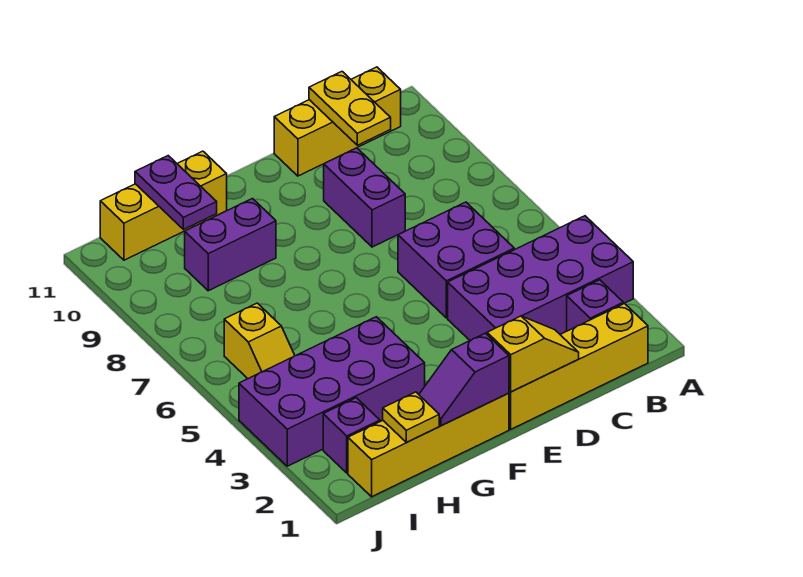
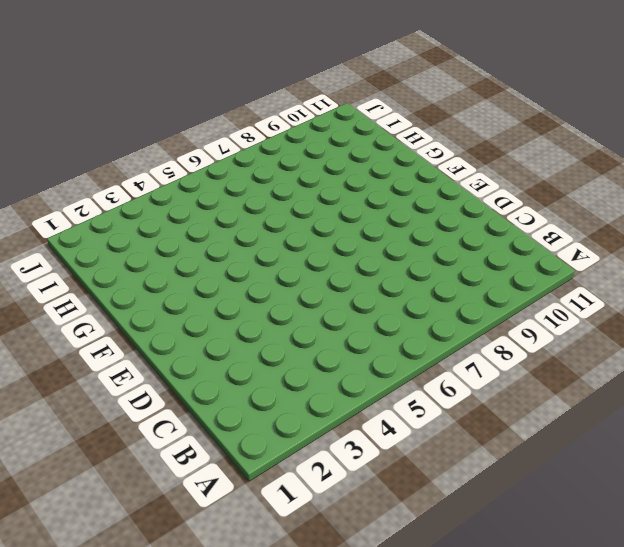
none -> purple brick A3:D4 level 1
none -> yellow brick B1:E1 level 1
none -> purple brick B2 level 1

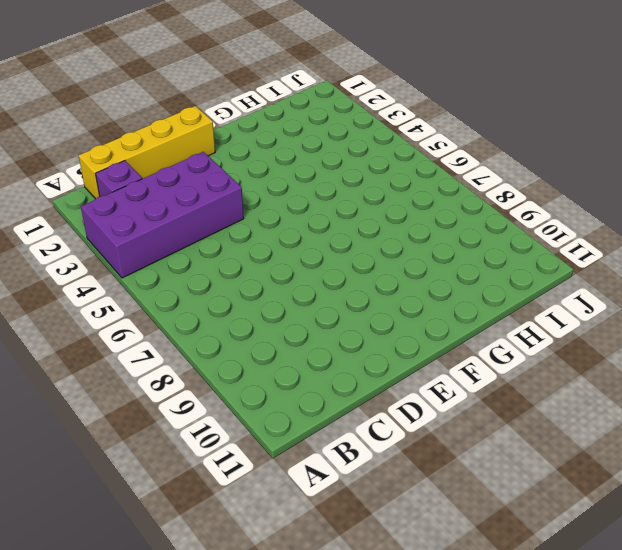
none -> yellow brick B11:D11 level 1
none -> purple brick C5:D6 level 1
none -> purple brick D8:D9 level 1

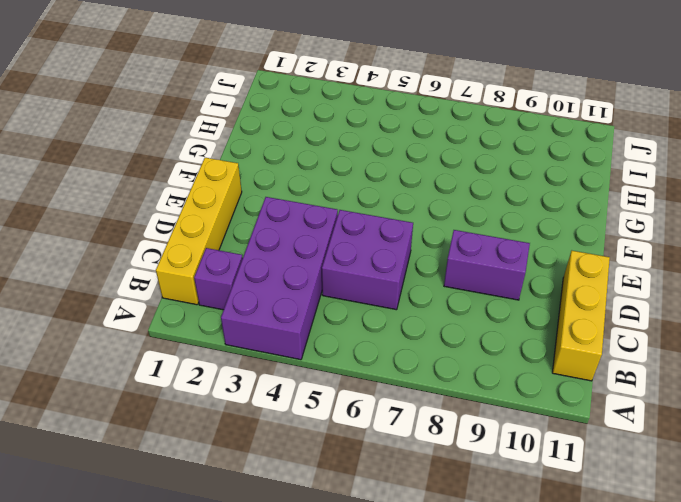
none -> yellow brick F1:I1 level 1
none -> purple brick G3:J4 level 1
none -> purple brick G9:H9 level 1

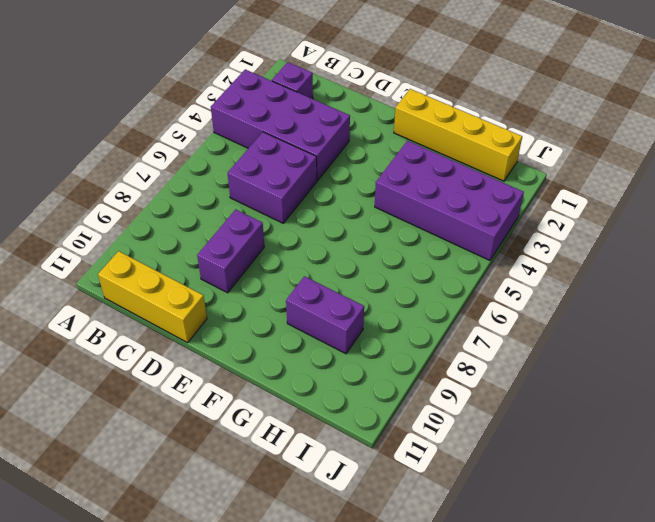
none -> yellow brick B1:E1 level 1
none -> yellow brick G11:I11 level 1
none -> purple brick I2 level 1

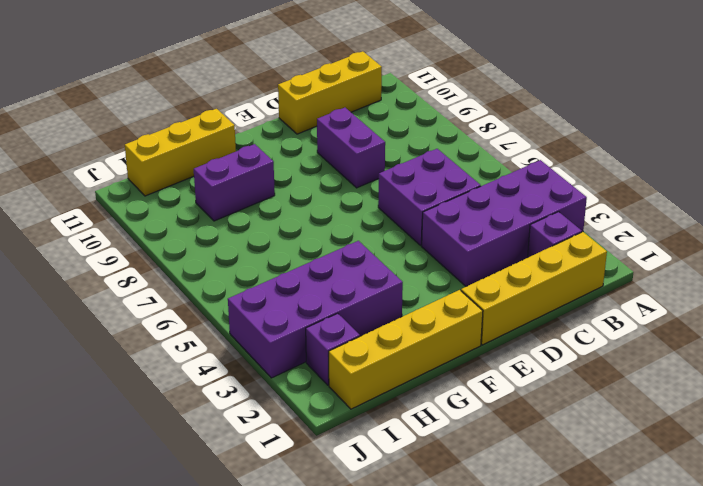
none -> yellow slope I5:I6 level 1 top 6
none -> yellow plate C10:C11 level 2
none -> yellow slope D1:E1 level 2 top E

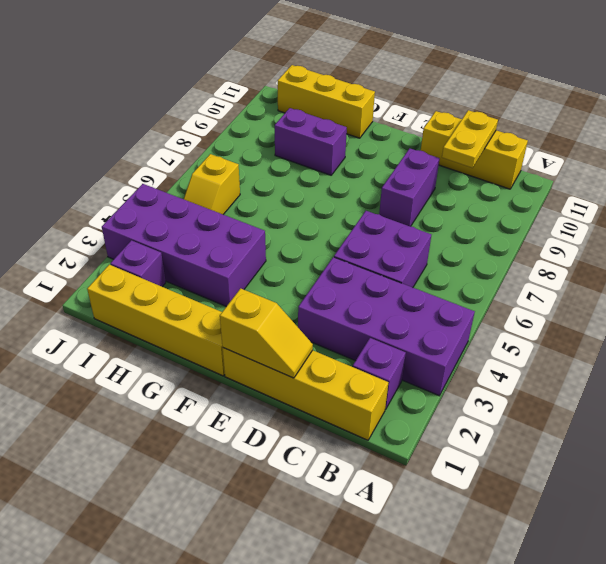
none -> purple slope F1:G1 level 2 top F
none -> yellow plate H1 level 2
none -> purple plate H10:H11 level 2

